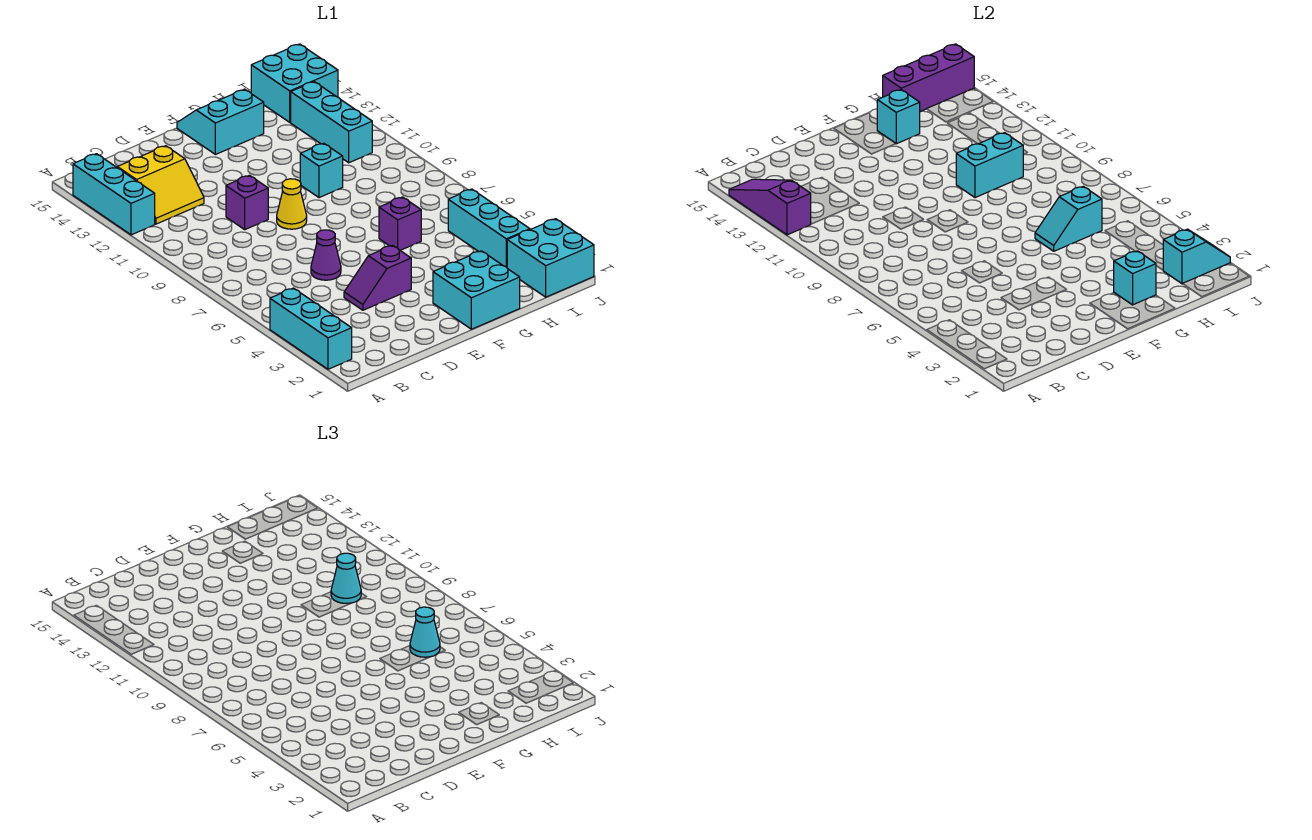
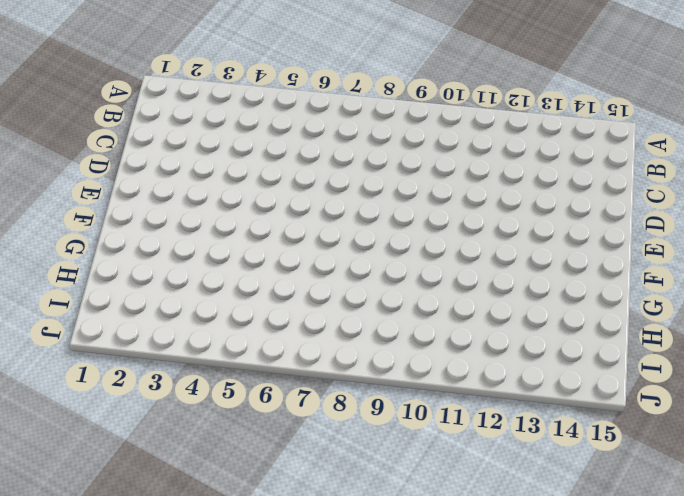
none -> cyan brick A2:A4 level 1
none -> cyan brick A12:A14 level 1
none -> yellow slope B12:C13 level 1 top 13

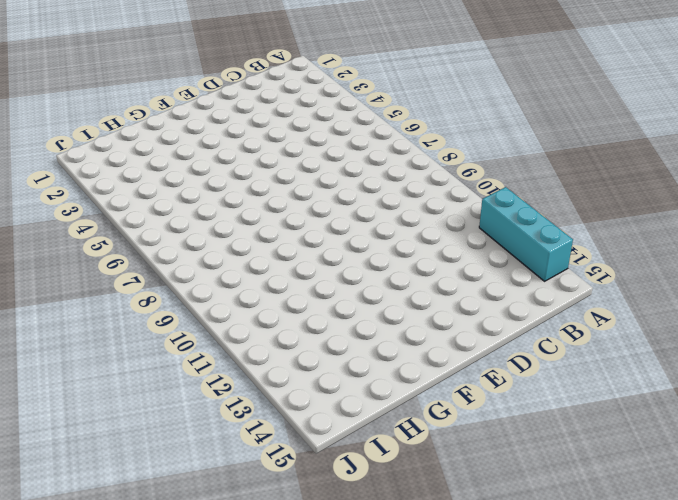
none -> cyan brick A2:A4 level 1
none -> yellow slope B12:C13 level 1 top 13
none -> purple slope D4:E4 level 1 top E

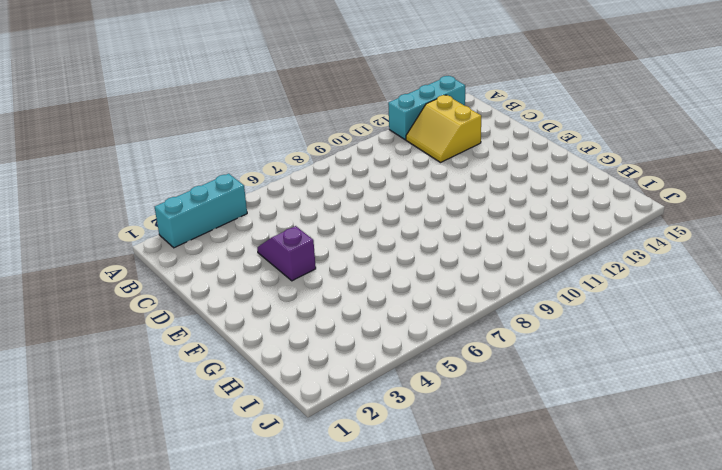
none -> purple cone D6 level 1
none -> purple brick D10 level 1
none -> yellow cone E9 level 1

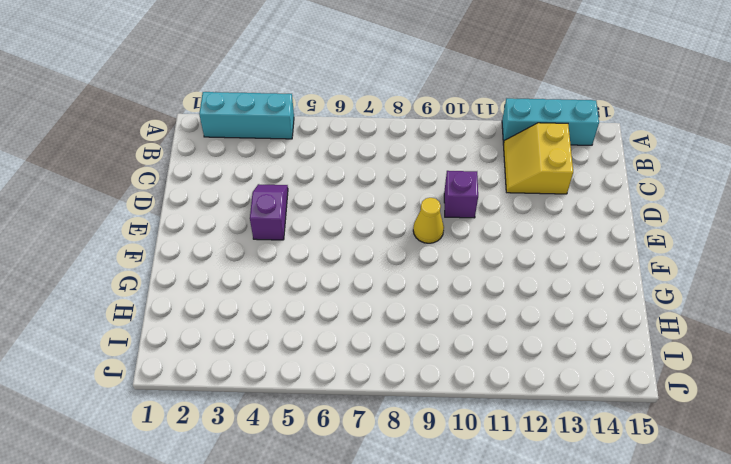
none -> purple cone D6 level 1
none -> cyan brick F1:G2 level 1
none -> cyan slope F14:G15 level 1 top 14

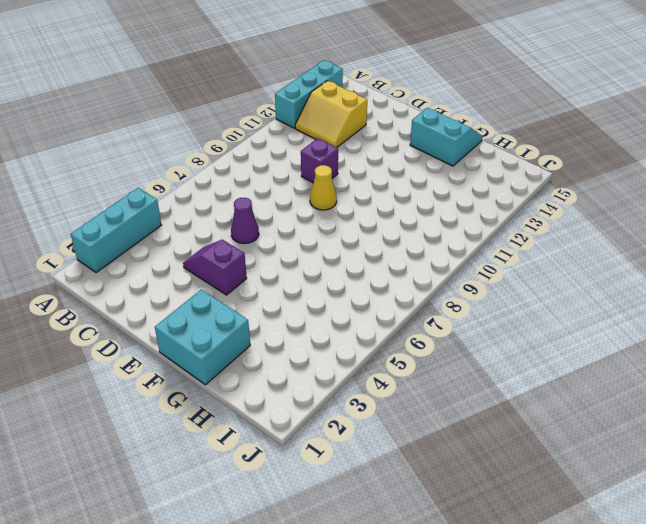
none -> purple brick G6 level 1
none -> cyan brick G10 level 1
none -> cyan brick I1:J2 level 1

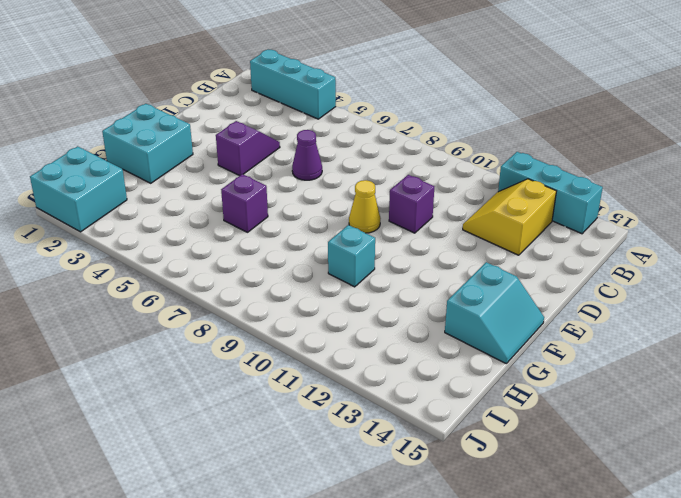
none -> cyan brick I3:I5 level 1
none -> cyan brick I11:I13 level 1
none -> cyan brick I14:J15 level 1

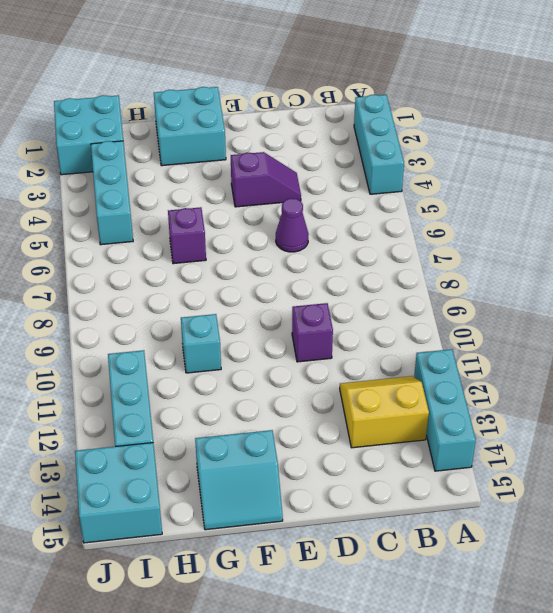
none -> yellow cone E9 level 1
none -> purple slope A12:A14 level 2 top 12
none -> cyan brick G2 level 2

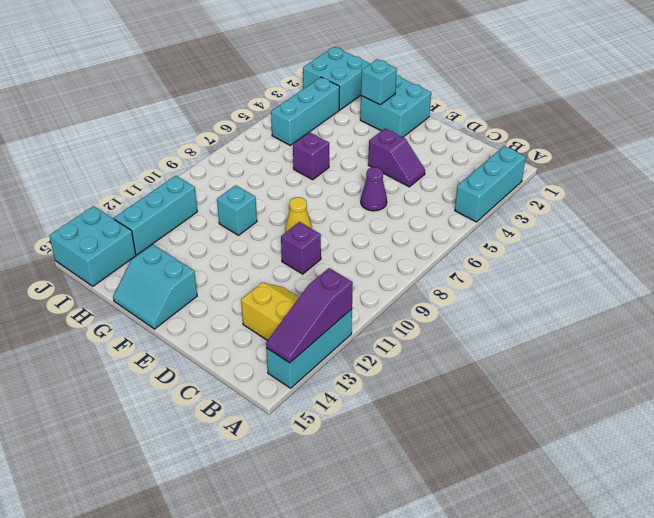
none -> cyan slope G6:H6 level 2 top H
none -> cyan brick G10:H10 level 2
none -> cyan brick G14 level 2

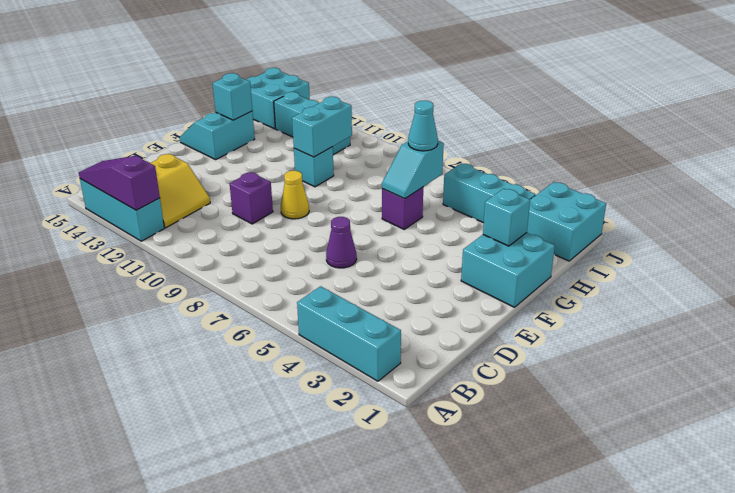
none -> purple slope D4:E4 level 1 top E
none -> purple brick H15:J15 level 2
none -> cyan slope I2:J2 level 2 top I

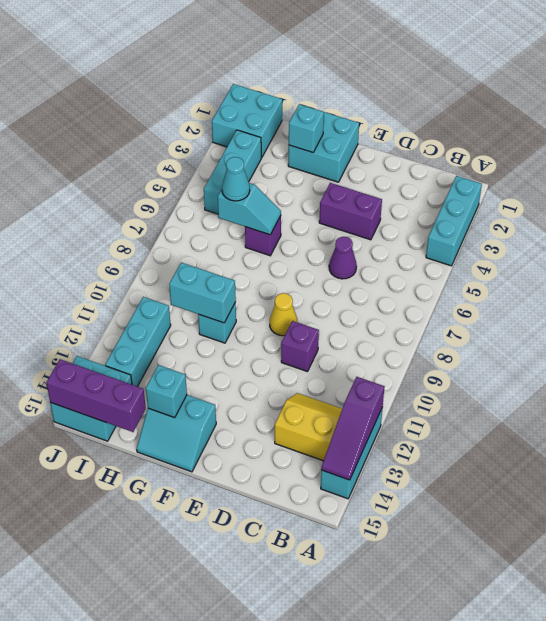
purple brick D4:E4 level 1 -> purple slope D4:E4 level 1 top E
none -> cyan slope I2:J2 level 2 top I
none -> cyan cone H10 level 3

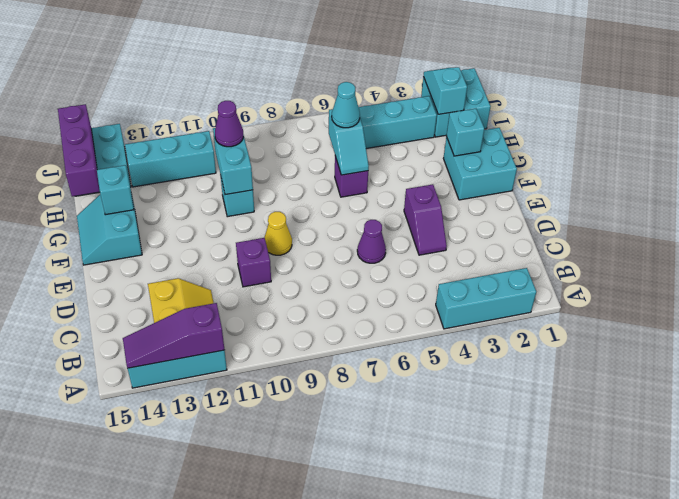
purple cone H10 level 3 -> cyan cone H10 level 3

